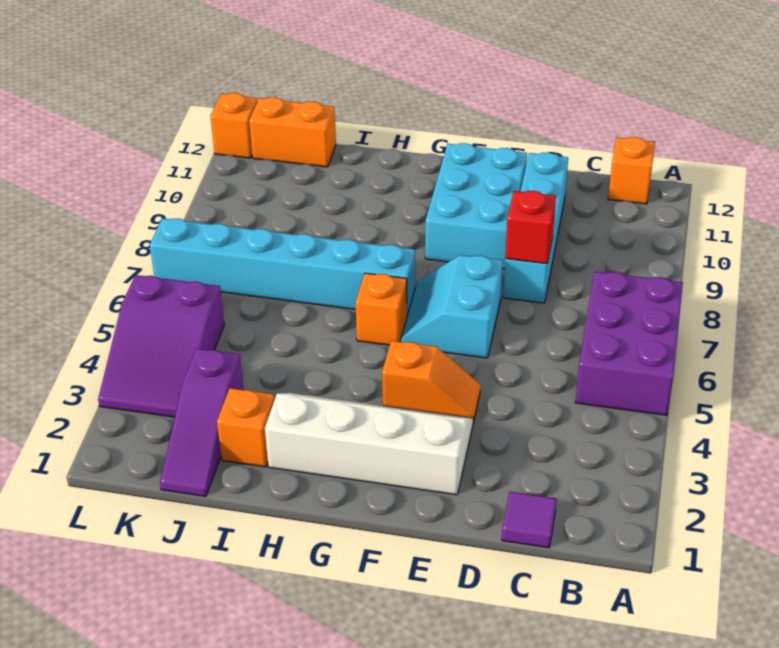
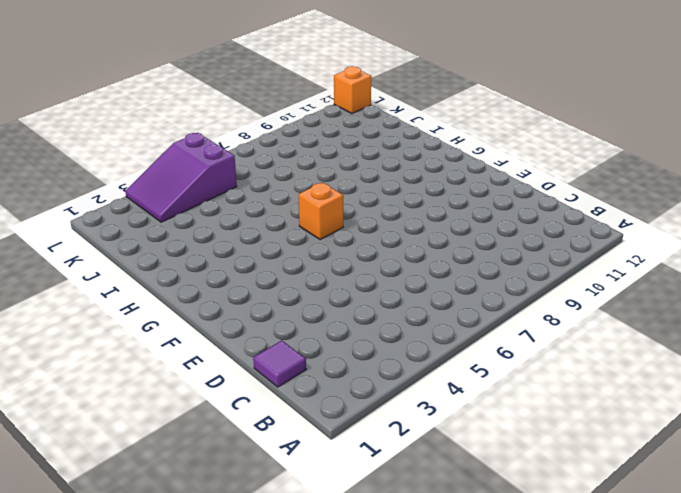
none -> purple brick A5:B7 level 1
none -> orange brick B12 level 1
none -> cyan brick D8:D11 level 1

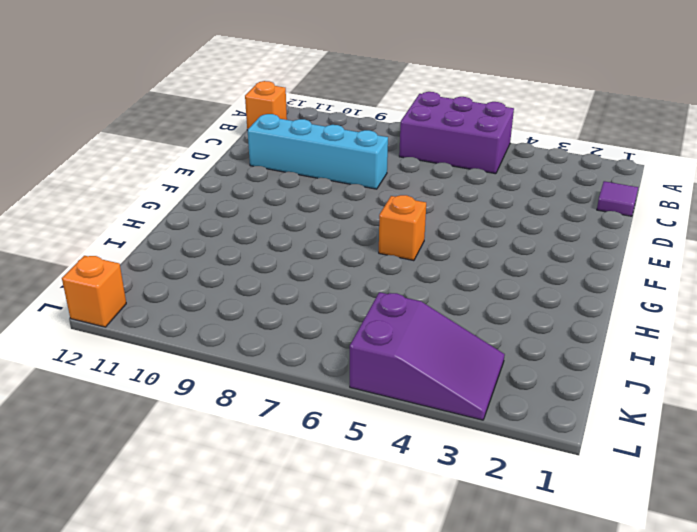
none -> white slope E2:H3 level 1 top 2
none -> orange slope E4:F4 level 1 top F
none -> cyan slope E6:F7 level 1 top E

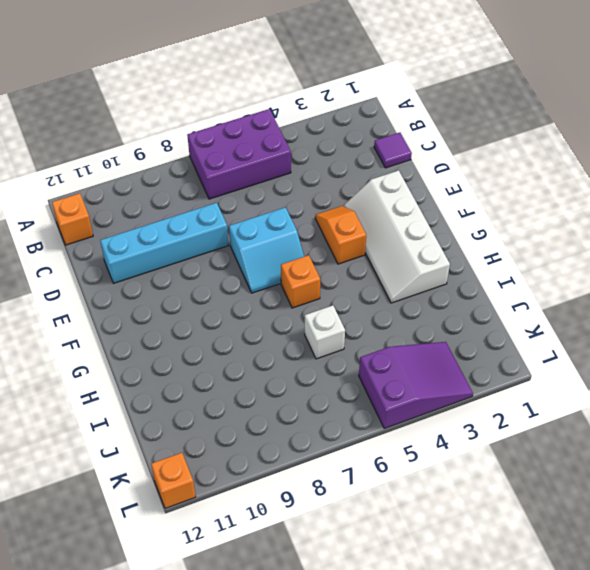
white brick I6 level 1 -> none
none -> cyan brick E9:F11 level 1
none -> cyan brick G7:L7 level 1
none -> orange brick I2 level 1

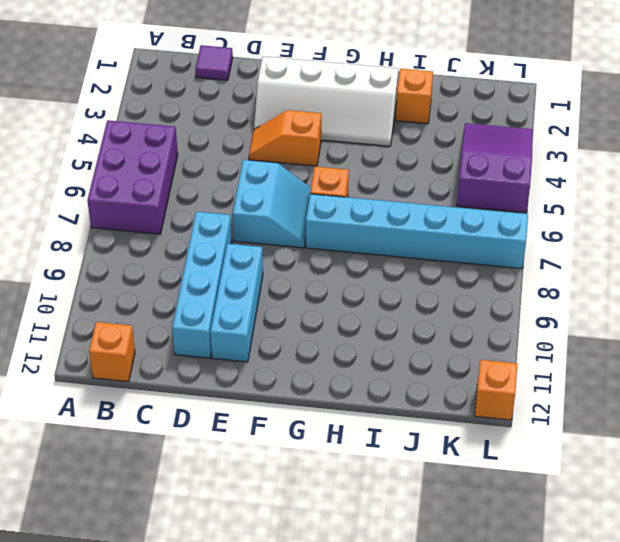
cyan brick E9:E11 level 1 -> cyan brick E9:F11 level 1
none -> purple slope J1:J3 level 1 top 3
none -> orange brick J12:K12 level 1
none -> red brick D8 level 2

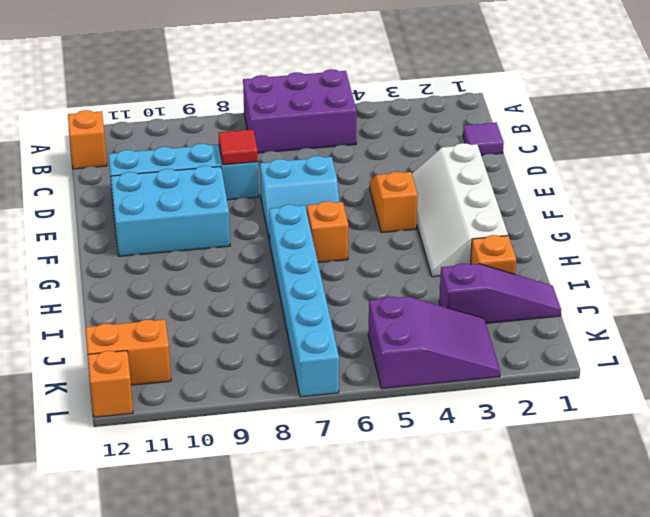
red tile D8 level 2 -> red brick D8 level 2
orange brick K11:K12 level 1 -> orange brick J12:K12 level 1

